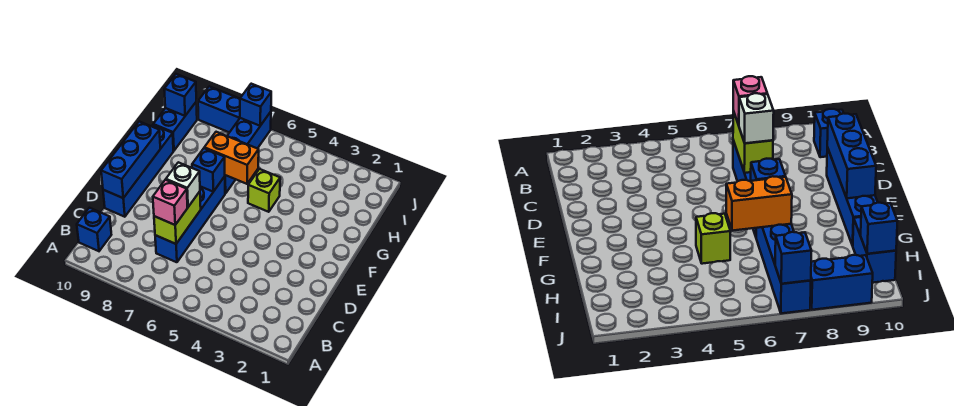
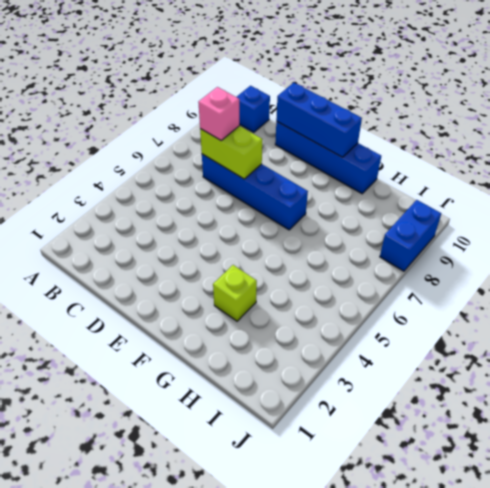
lime brick G3 level 1 -> lime brick G5 level 1
none -> blue brick G7:J7 level 1
none -> blue brick H10:I10 level 1
none -> blue brick F7 level 2

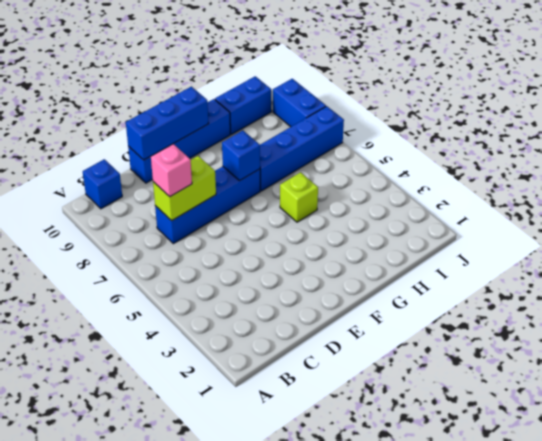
none -> orange brick G6:G7 level 2
none -> blue brick I10 level 2
none -> blue brick J7 level 2

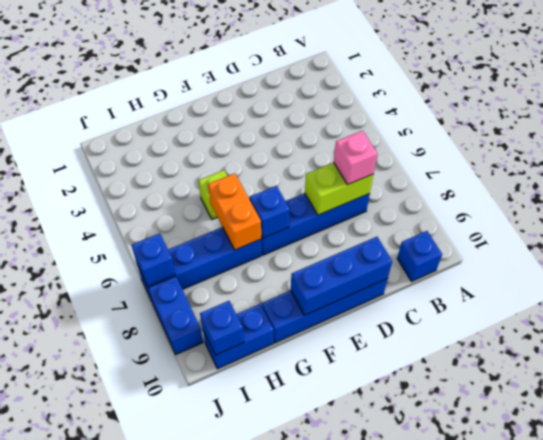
none -> white brick D7 level 3

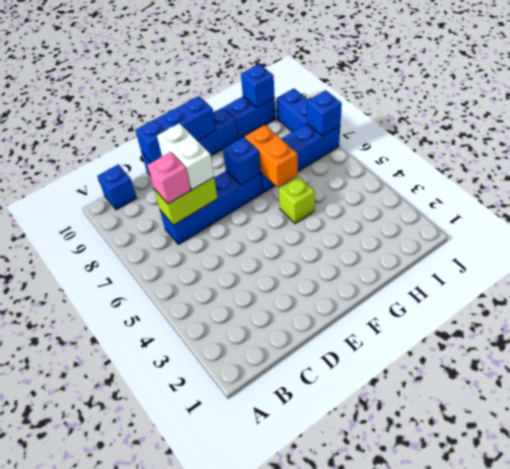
white brick D7:D8 level 3 -> white brick D7 level 3

